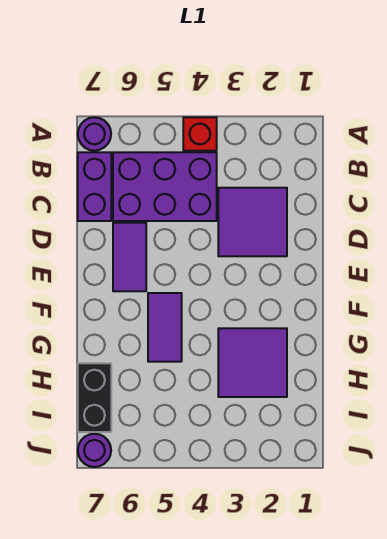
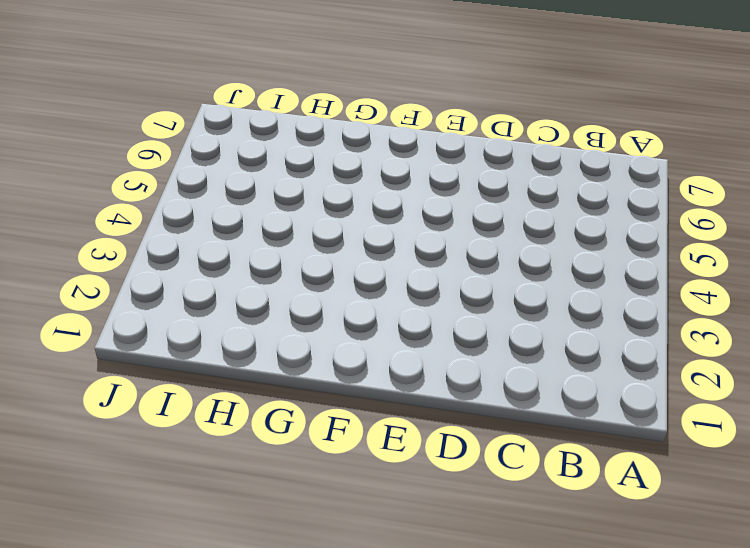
none -> red brick A4 level 1
none -> purple round brick A7 level 1

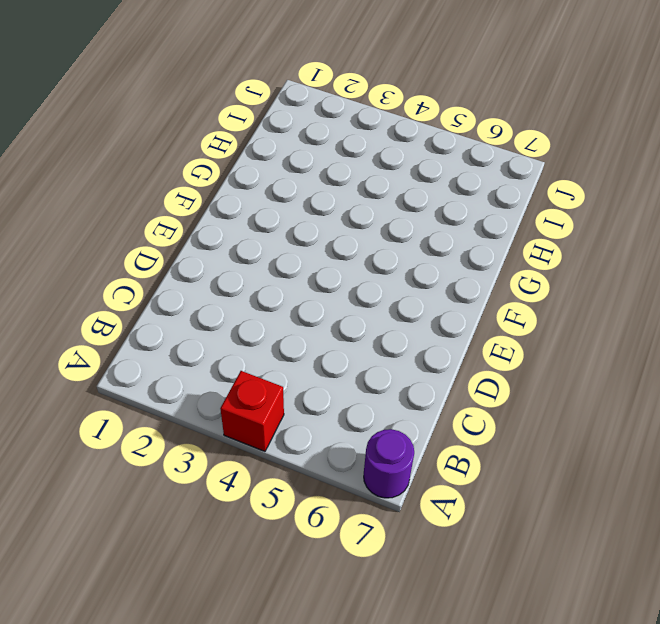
none -> purple brick B4:C6 level 1
none -> purple brick B7:C7 level 1

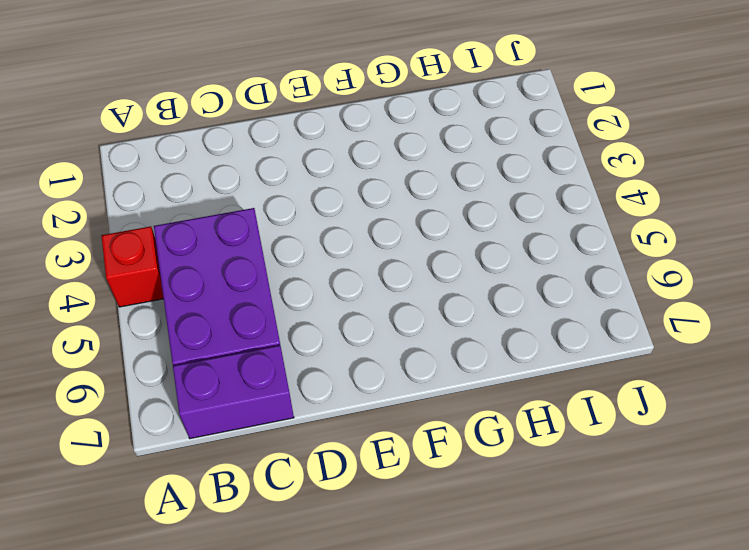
none -> purple round brick A7 level 1
none -> purple tile C2:D3 level 1

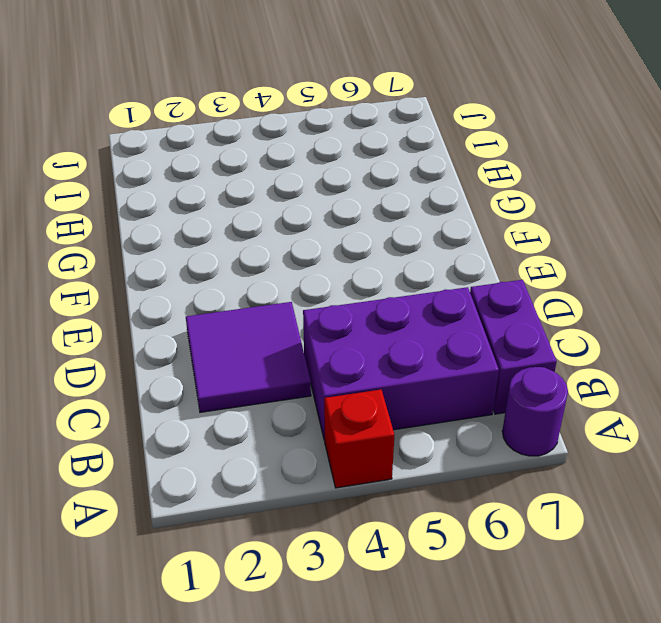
none -> purple tile D6:E6 level 1
none -> purple tile F5:G5 level 1

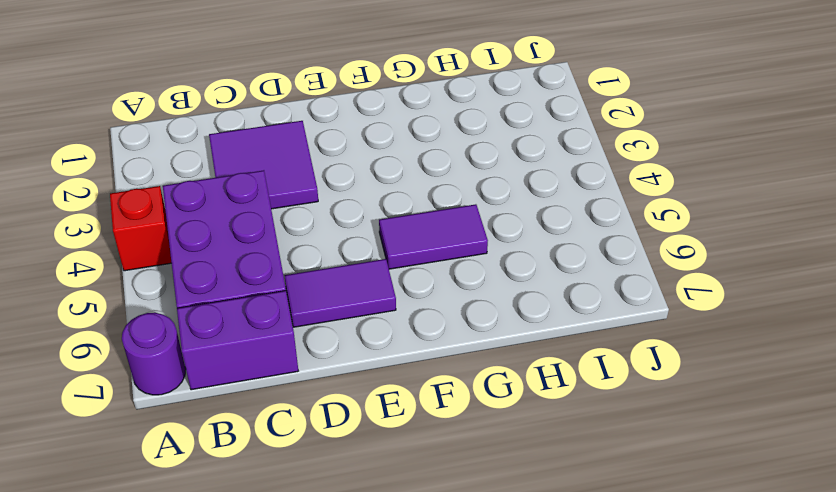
none -> purple tile G2:H3 level 1
none -> black brick H7:I7 level 1

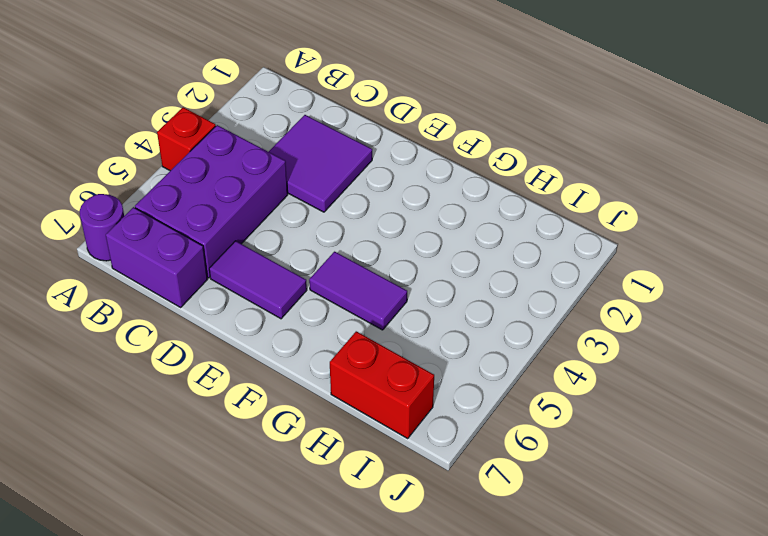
red brick H7:I7 level 1 -> black brick H7:I7 level 1
none -> purple tile G2:H3 level 1
none -> purple round brick J7 level 1

